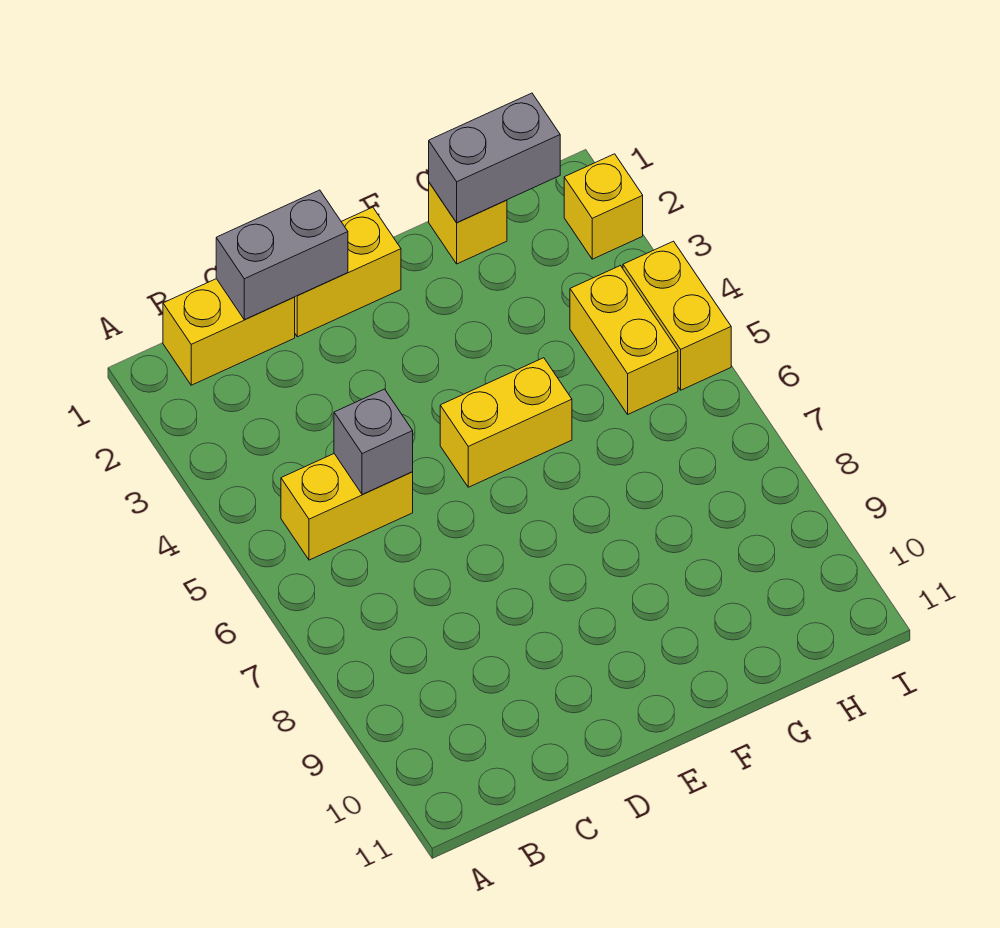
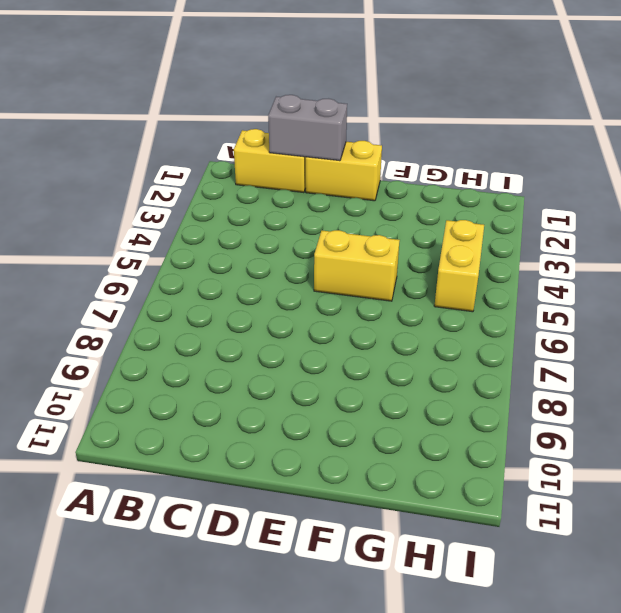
none -> yellow brick B5:C5 level 1
none -> yellow brick G1 level 1

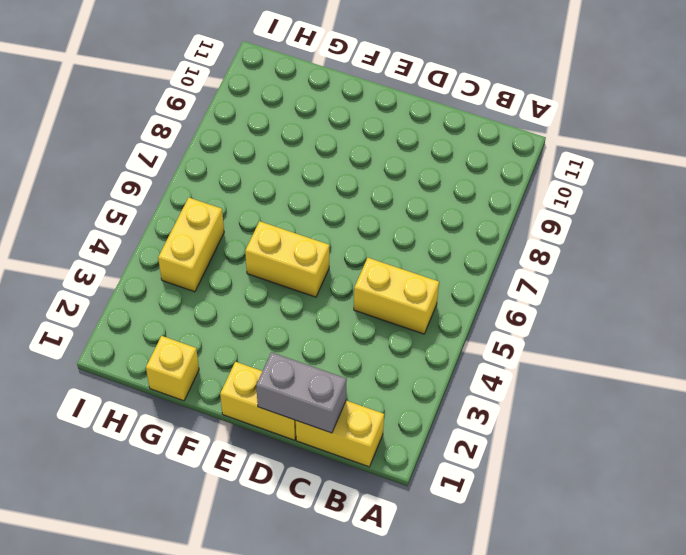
none -> yellow brick I2 level 1
none -> yellow brick I4:I5 level 1

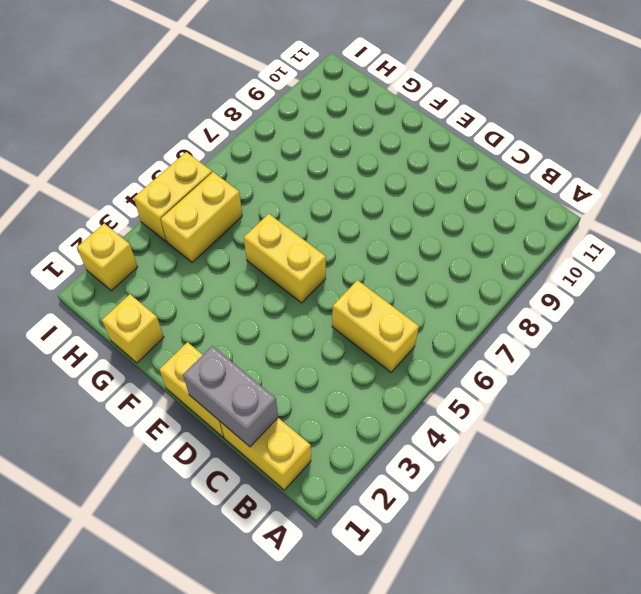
none -> grey brick C5 level 2
none -> grey brick G1:H1 level 2

